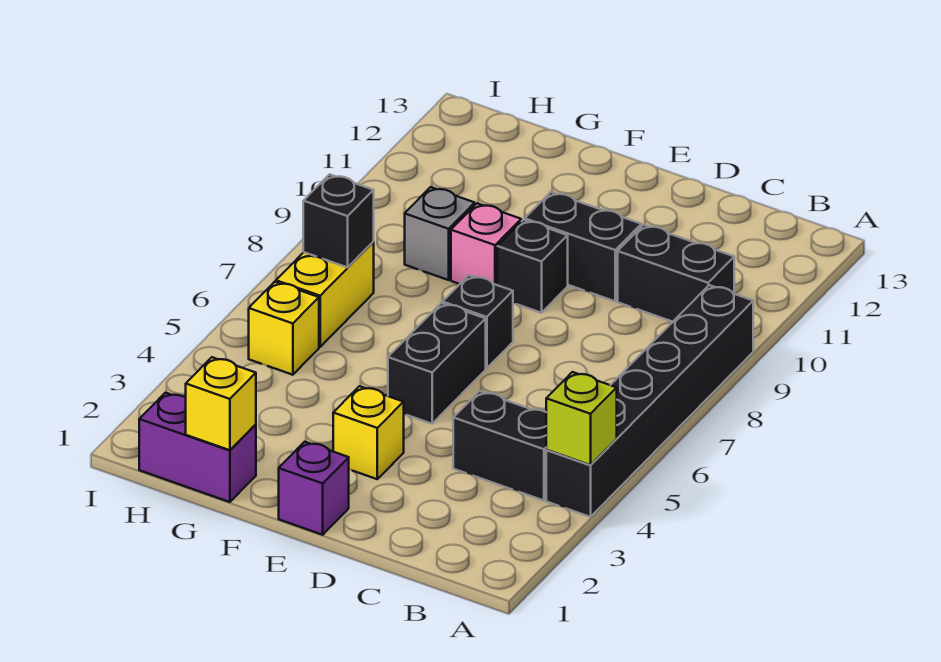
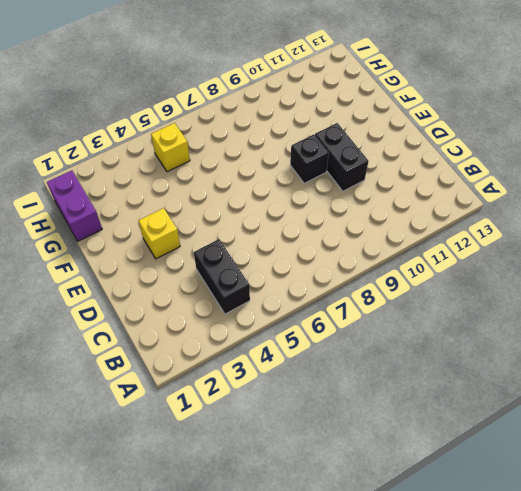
none -> black brick A4:A9 level 1
none -> black brick B10:C10 level 1
none -> purple brick E1 level 1

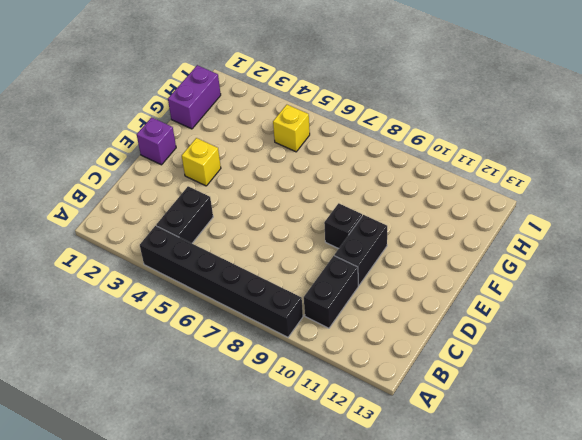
none -> black brick E5:E6 level 1
none -> black brick E7 level 1
none -> pink brick F9 level 1

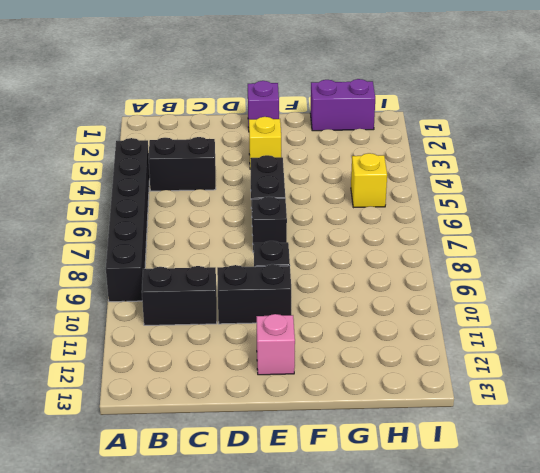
pink brick E12 level 1 -> pink brick F9 level 1
none -> grey brick G9 level 1
none -> yellow brick H6:H7 level 1
none -> lime brick A4 level 2

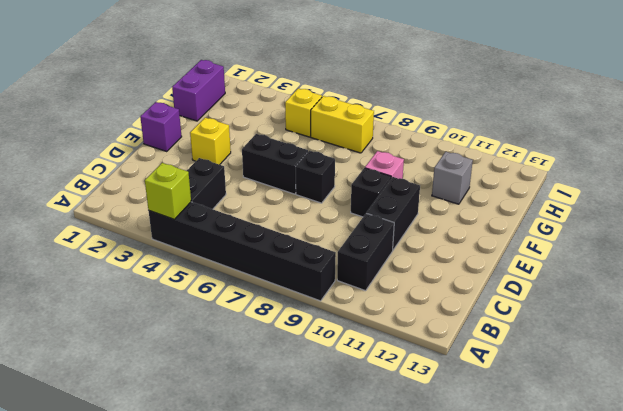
grey brick G11 level 1 -> grey brick G9 level 1
none -> yellow brick G1 level 2
none -> black brick H7 level 2

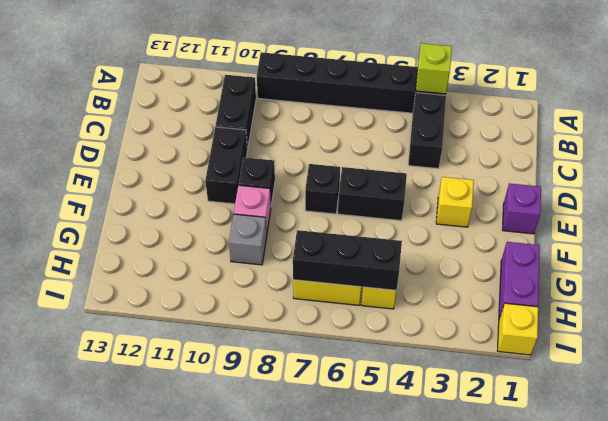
black brick H5:H7 level 2 -> black brick H7 level 2
yellow brick I1 level 1 -> yellow brick G1 level 2

